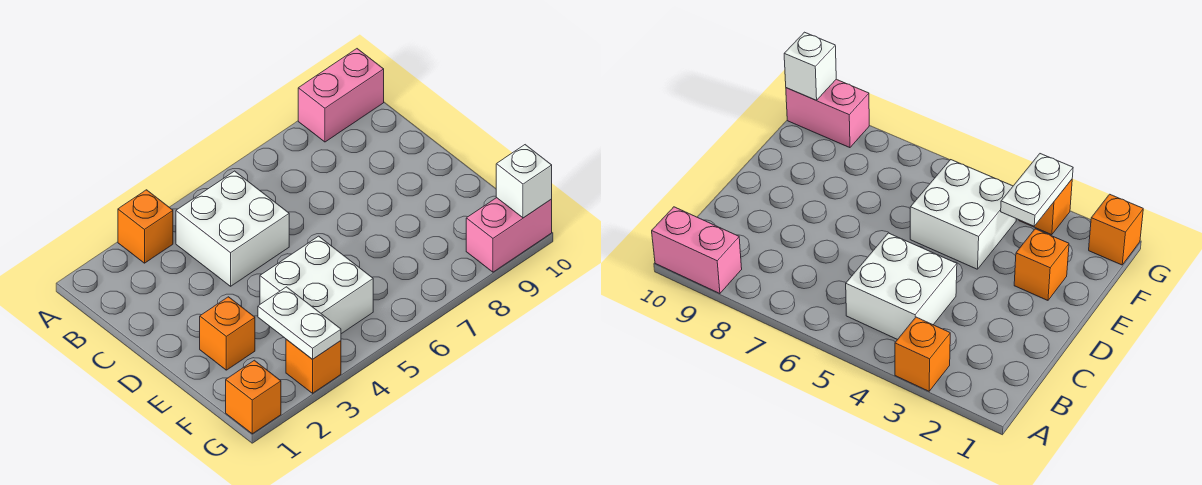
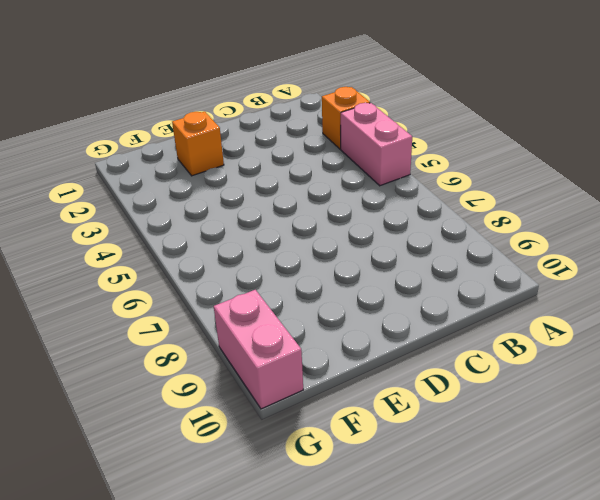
pink brick A4:A5 level 1 -> pink brick A9:A10 level 1
none -> white brick B4:C5 level 1
none -> white brick E4:F5 level 1

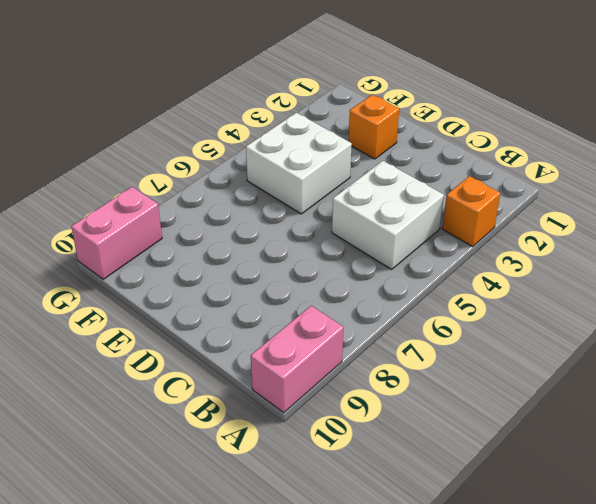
none -> orange brick G1 level 1
none -> orange brick G3 level 1

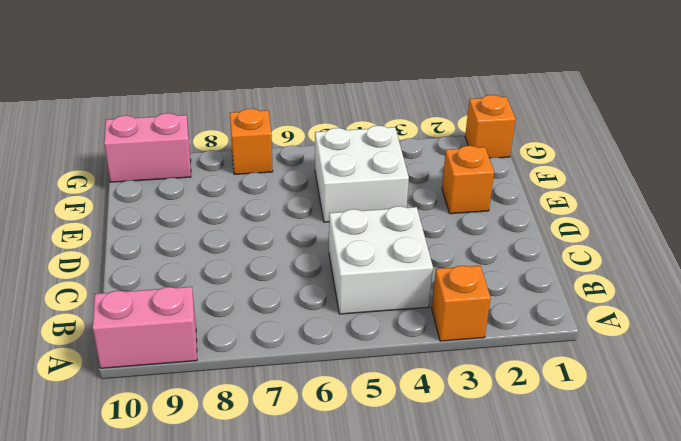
orange brick G7 level 1 -> orange brick G3 level 1
none -> white plate F3:G3 level 2
none -> white brick G10 level 2

